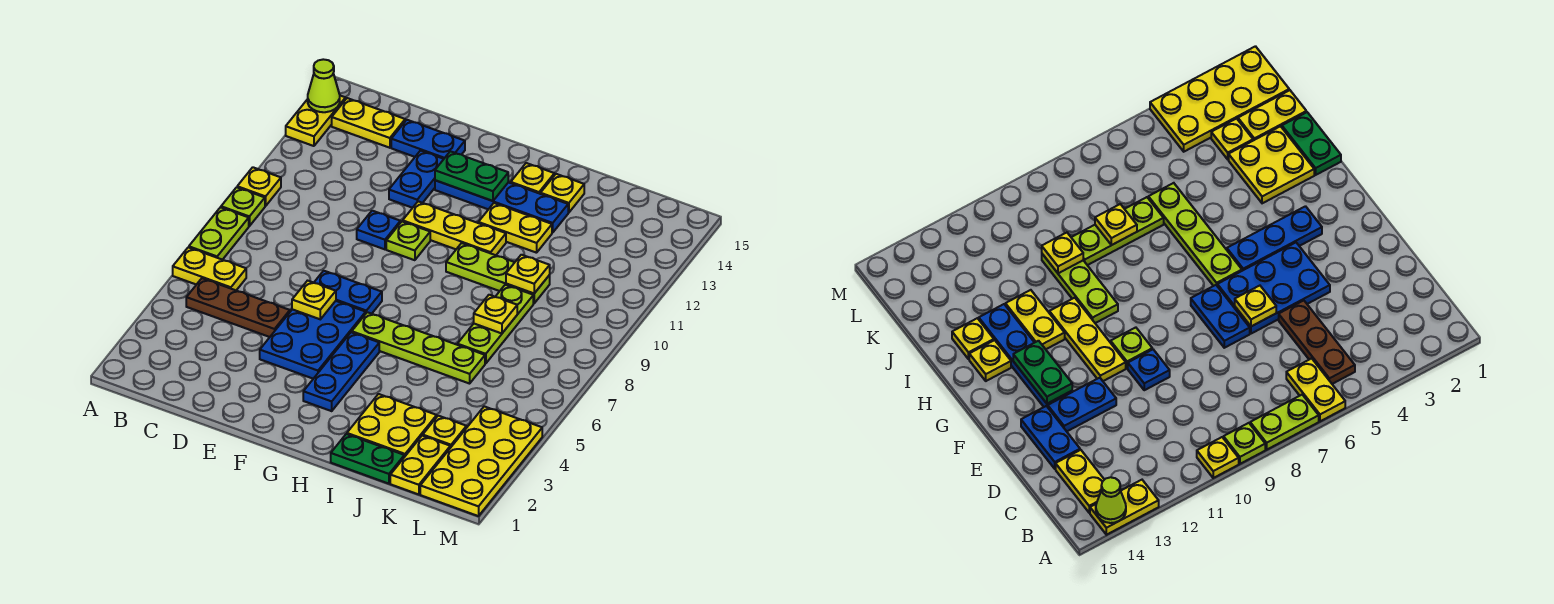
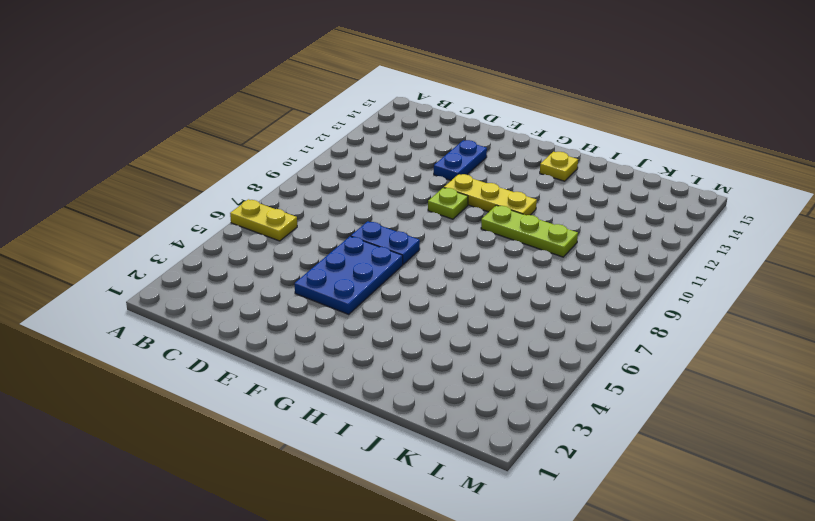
none -> lime plate A7:A8 level 1
none -> lime plate A9 level 1
none -> yellow plate A10 level 1
none -> yellow plate A13:A14 level 1

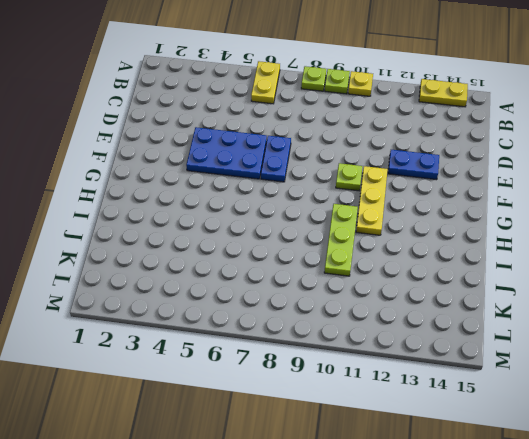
lime plate A8 level 1 -> lime plate A7:A8 level 1
none -> brown plate B5:D5 level 1
none -> yellow plate B14:C14 level 1
none -> blue plate D14:E14 level 1
none -> blue plate E10 level 1

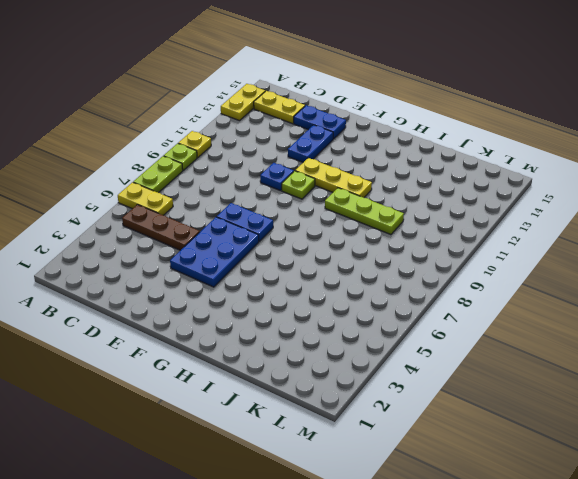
none -> blue plate F13:I13 level 1
none -> blue plate G3:G5 level 1
none -> lime plate G6:J6 level 1
none -> yellow plate H12:I12 level 1

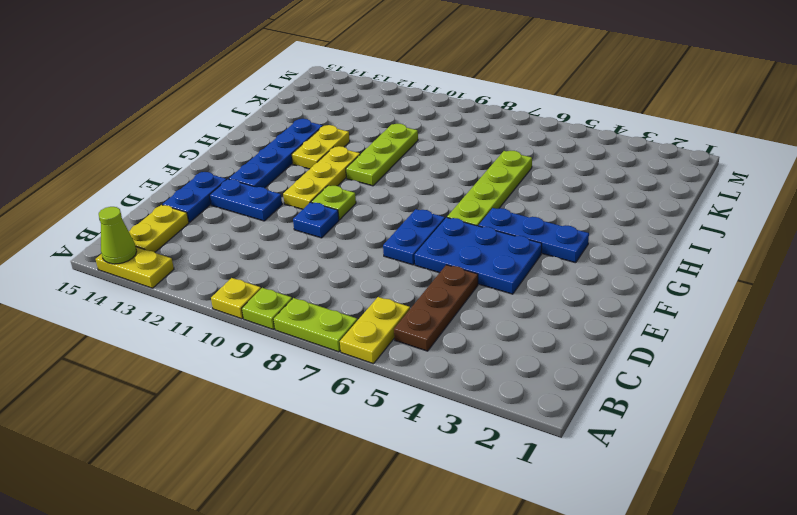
none -> yellow plate H14 level 1
none -> green plate I1:J1 level 1
none -> yellow plate I2:J3 level 1
none -> yellow plate I14 level 1

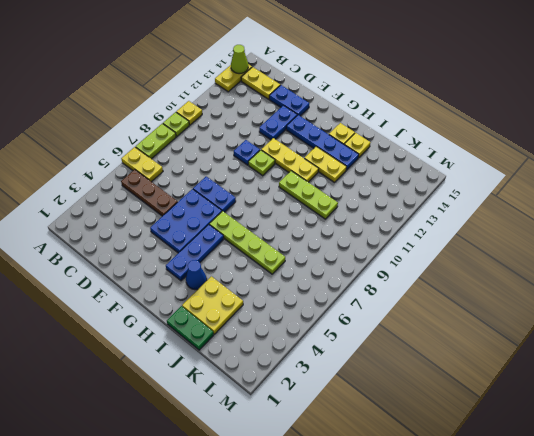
blue cone H3 level 1 -> none
none -> lime plate J7:J9 level 1
none -> yellow plate K1:K2 level 1
none -> yellow plate K3 level 1
none -> yellow plate L1:M4 level 1

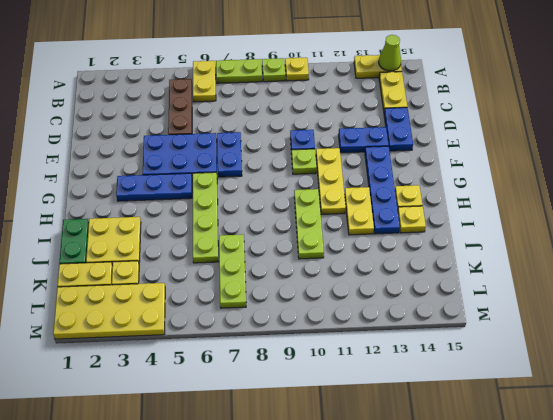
lime plate J7:L7 level 1 -> lime plate J7:J9 level 1
none -> yellow plate E6 level 2
none -> green plate F13:G13 level 2
none -> yellow plate J8 level 2
none -> yellow plate J10 level 2

